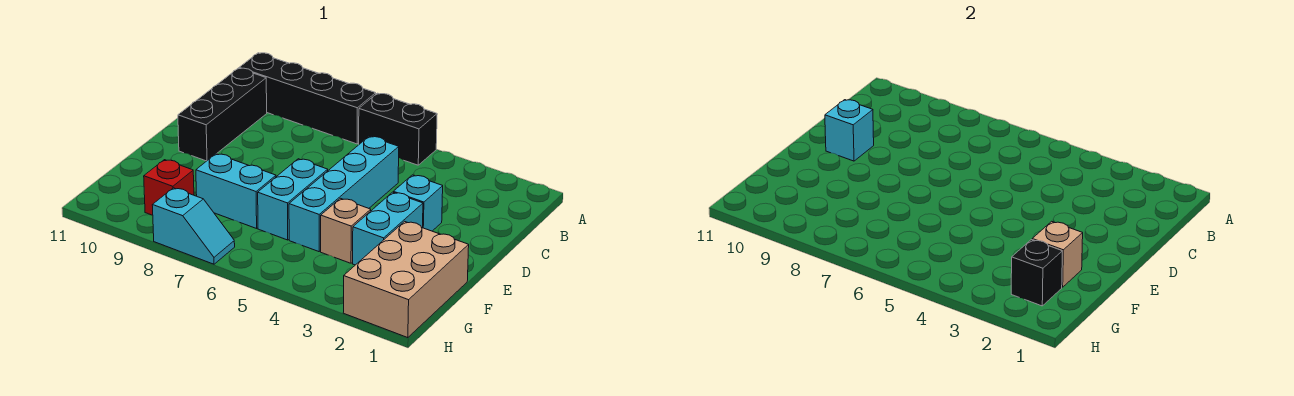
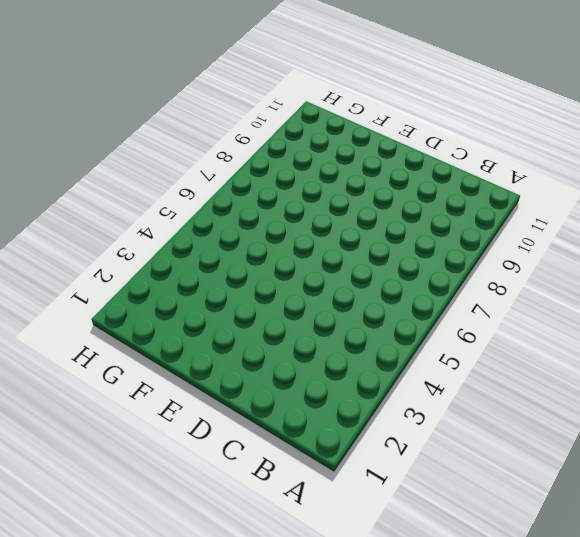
none -> black brick A5:A6 level 1
none -> black brick A7:A10 level 1
none -> black brick B10:D10 level 1

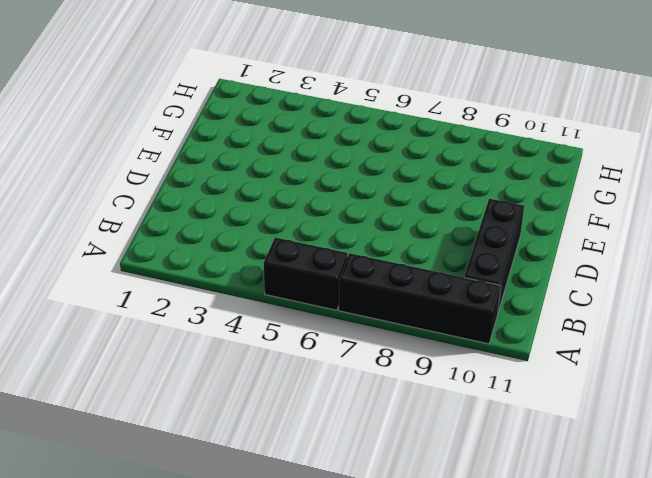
none -> cyan brick C5:F5 level 1
none -> cyan brick D3 level 1
none -> cyan brick E3:F3 level 1

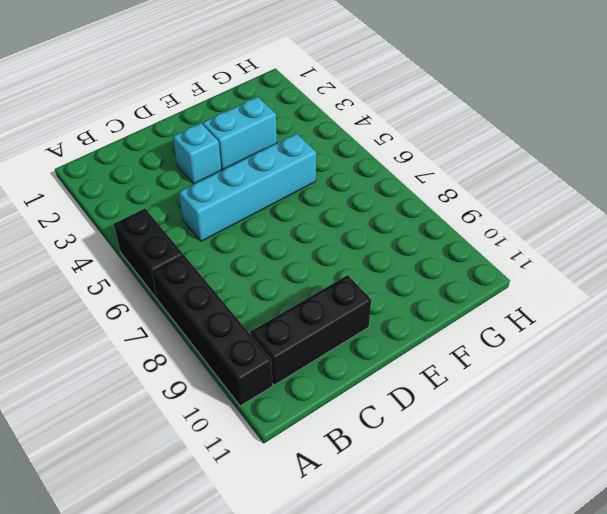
none -> cyan brick E6:F6 level 1
none -> tan brick F1:H2 level 1
none -> tan brick F4 level 1

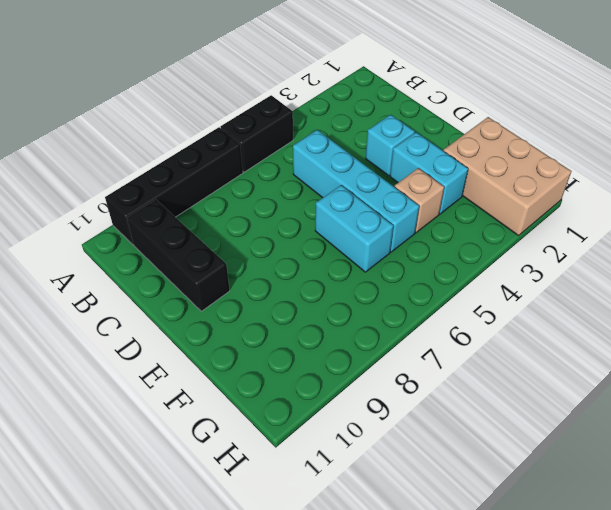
none -> cyan brick F7:F8 level 1
none -> red brick G9 level 1
none -> cyan slope H7:H8 level 1 top 8

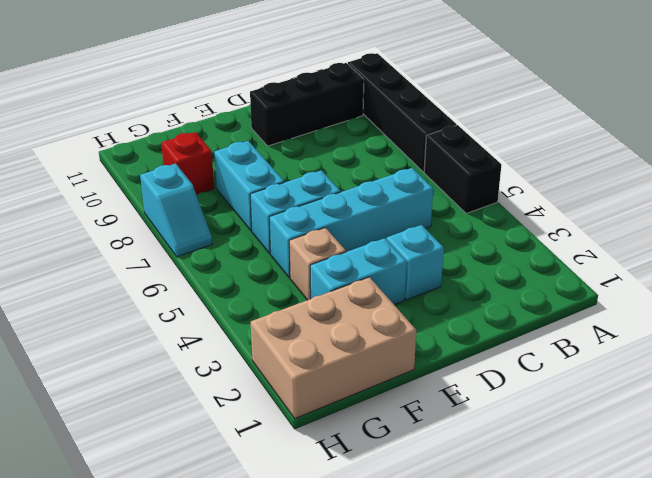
none -> cyan brick D10 level 2
none -> tan brick F2 level 2
none -> black brick G2 level 2

